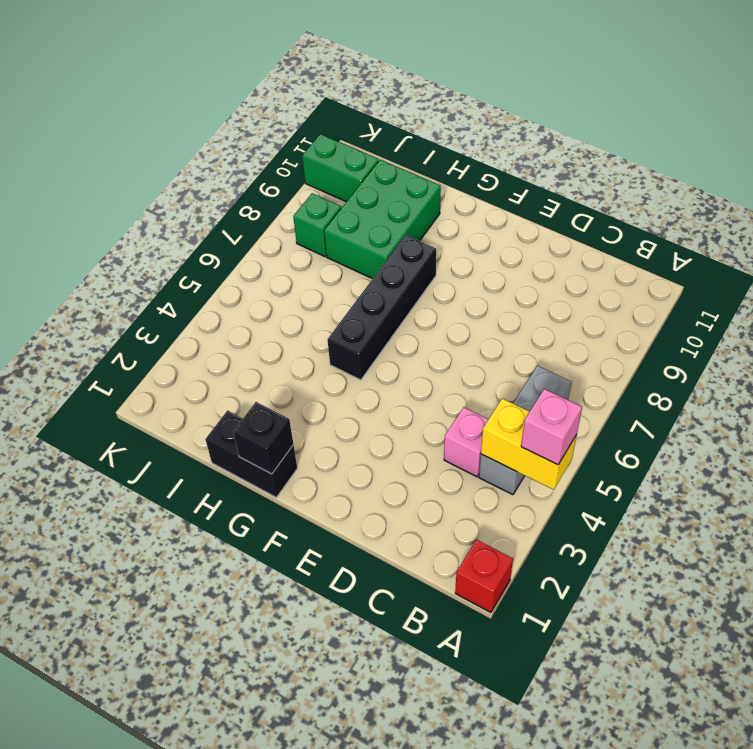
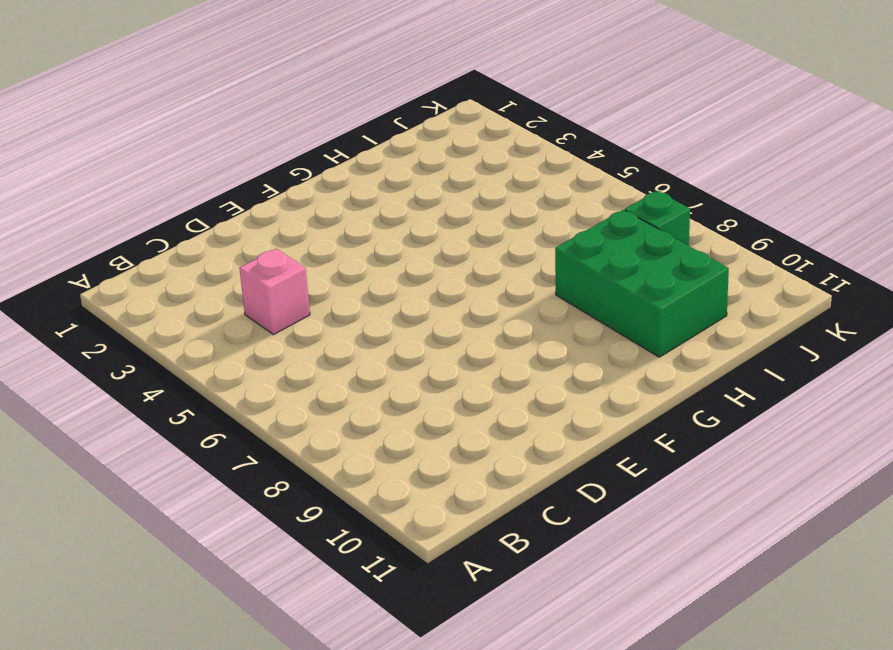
none -> red brick A1 level 1
none -> grey brick B4:B6 level 1

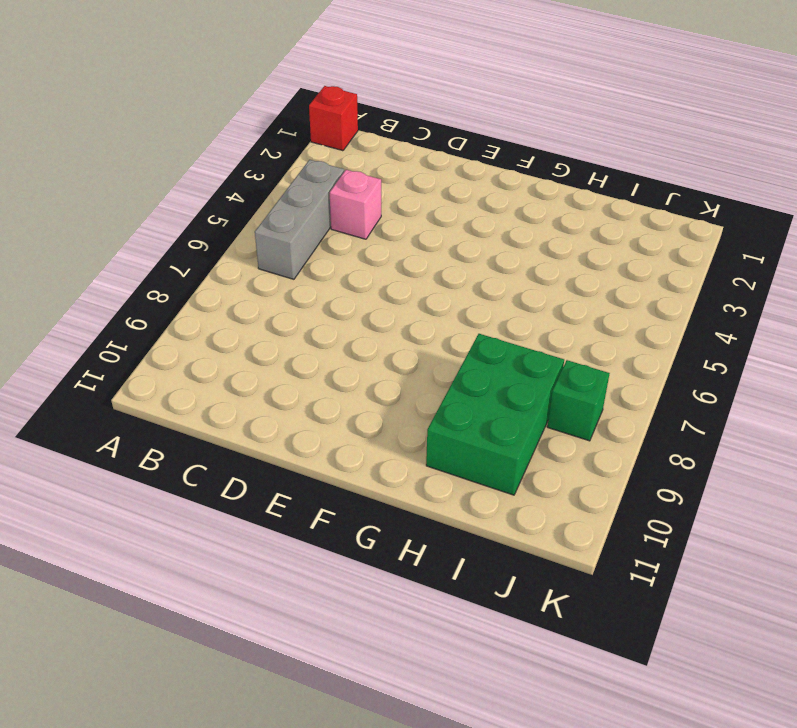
none -> black brick G1:H1 level 1
none -> black brick G5:G8 level 1

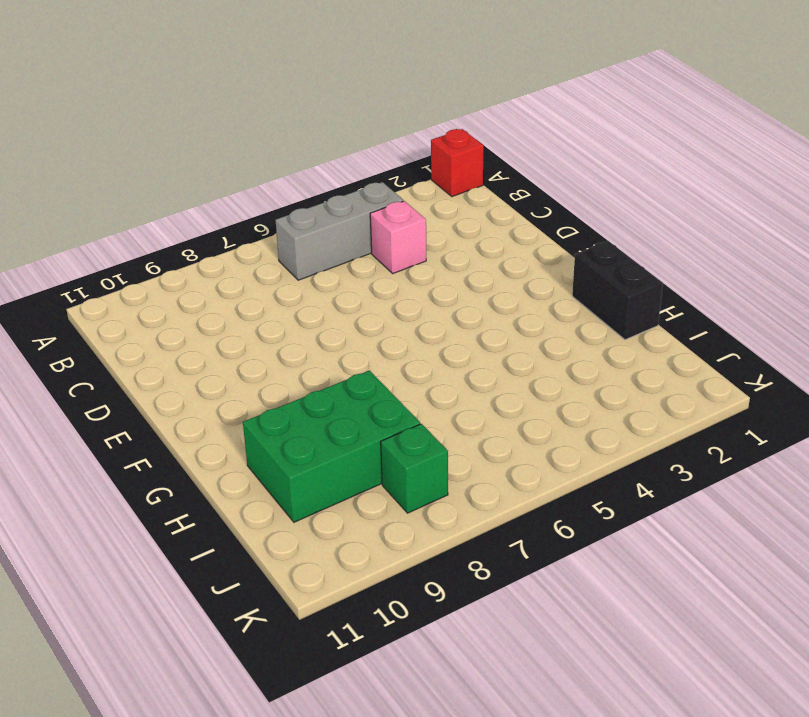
none -> black brick G5:G8 level 1
none -> green brick J10:K10 level 1

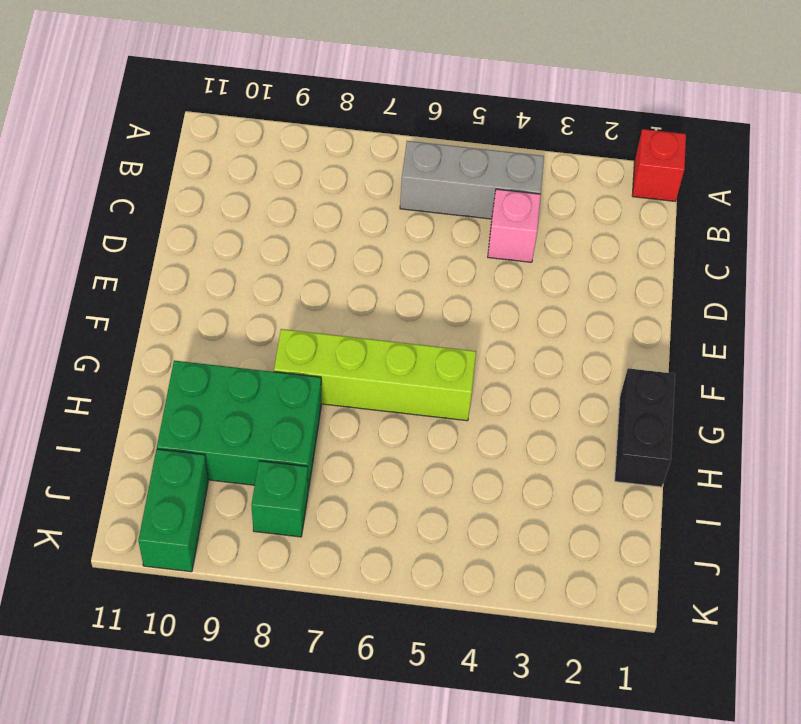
lime brick G5:G8 level 1 -> black brick G5:G8 level 1
none -> yellow brick A4:B4 level 2
none -> black brick G1 level 2

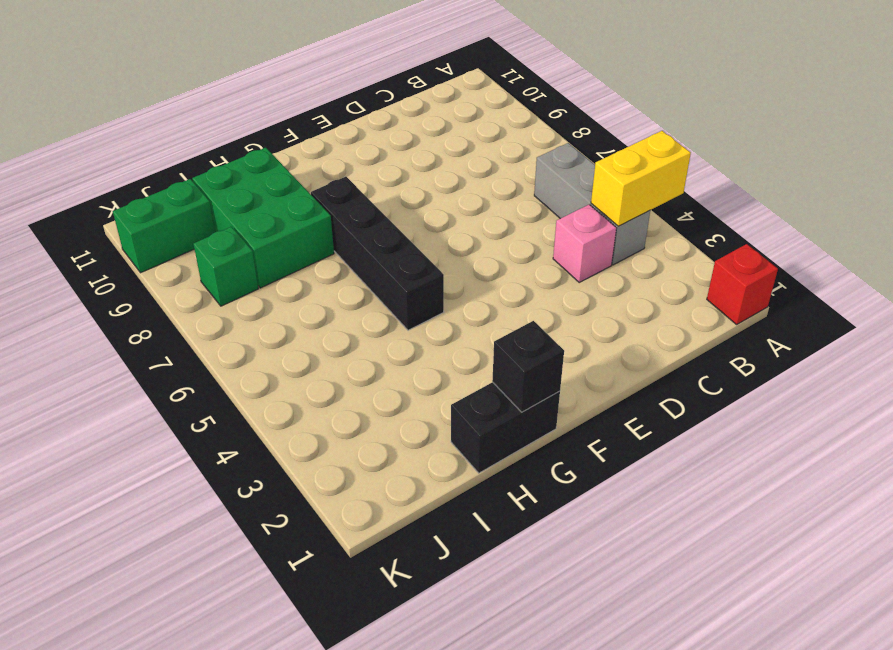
none -> pink brick A4 level 3

